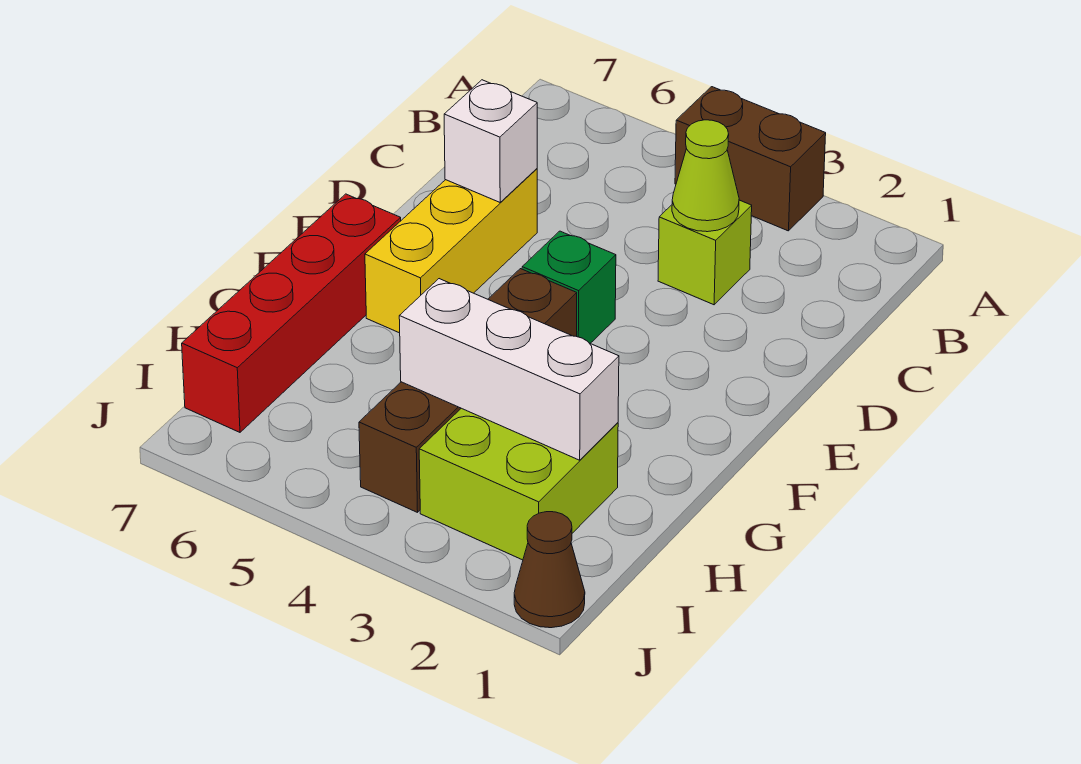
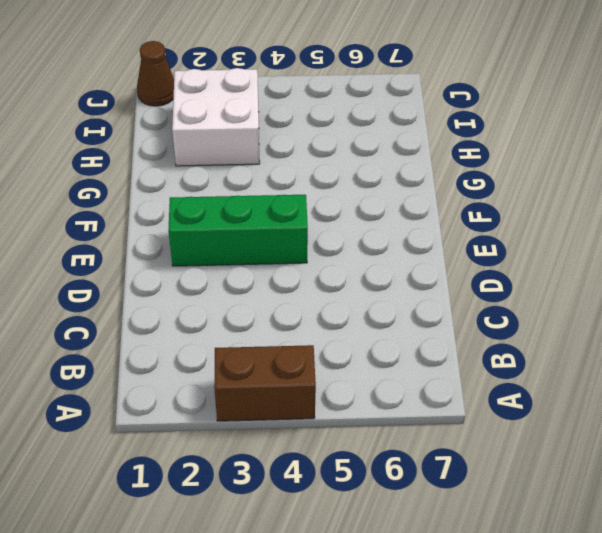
green brick E2:E4 level 1 -> green brick E4 level 1
white brick H2:I3 level 1 -> lime brick H2:I3 level 1
none -> lime brick C3 level 1
none -> yellow brick D6:F6 level 1

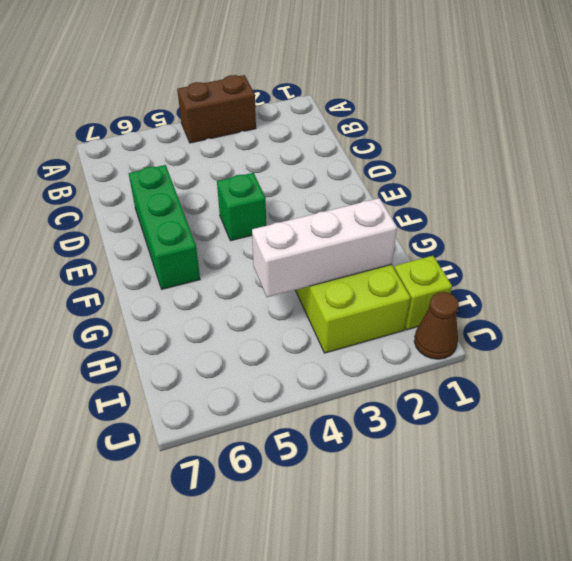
green brick D6:F6 level 1 -> yellow brick D6:F6 level 1
lime brick I1 level 1 -> lime brick C3 level 1
none -> brown brick F4:I4 level 1
none -> red brick F7:I7 level 1

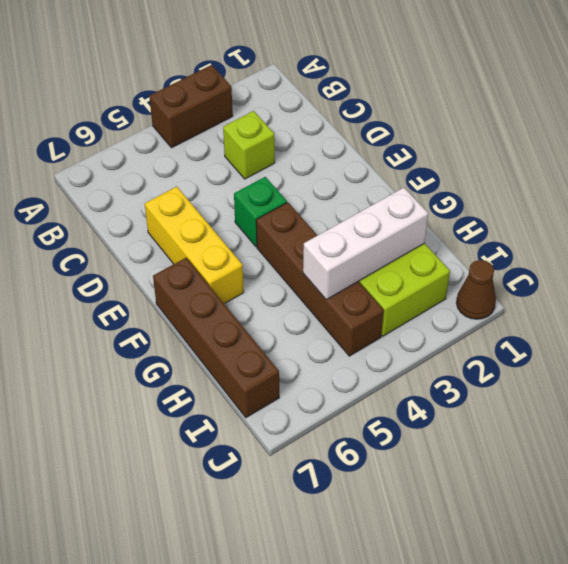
brown brick F7:I7 level 1 -> red brick F7:I7 level 1
none -> lime cone C3 level 2
none -> white brick D6 level 2

